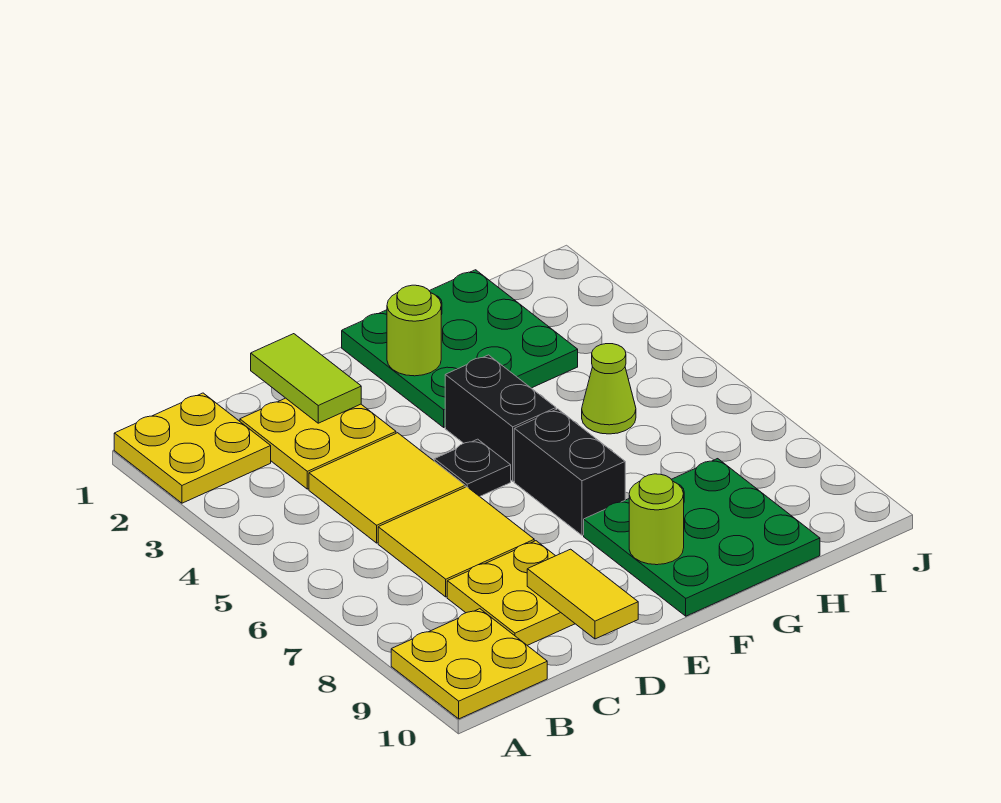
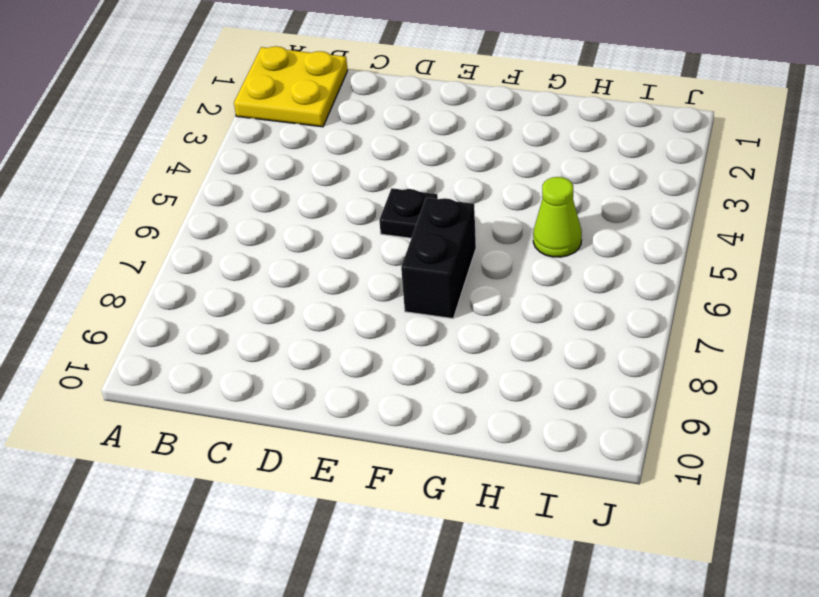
none -> yellow plate A9:B10 level 1
none -> yellow plate C2:D3 level 1
none -> yellow tile C4:D5 level 1

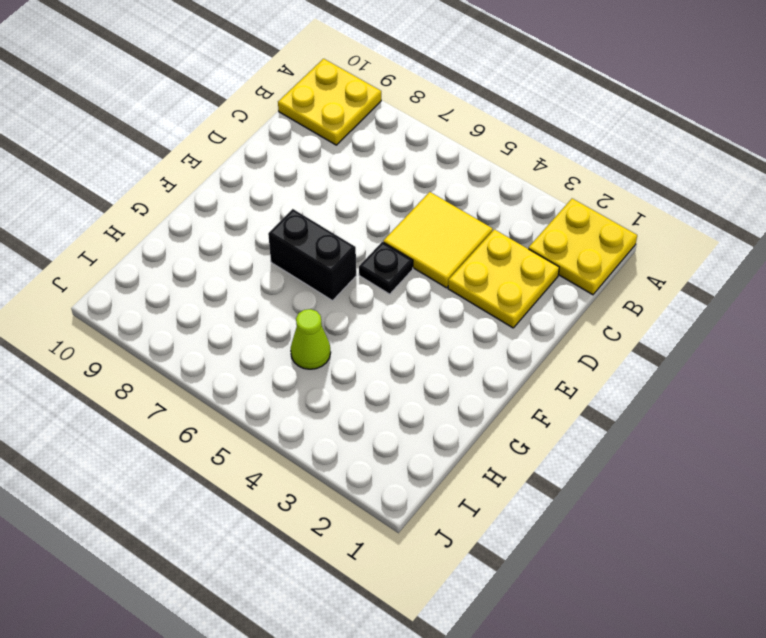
none -> yellow tile C6:D7 level 1
none -> yellow plate C8:D9 level 1
none -> green plate F1:H3 level 1

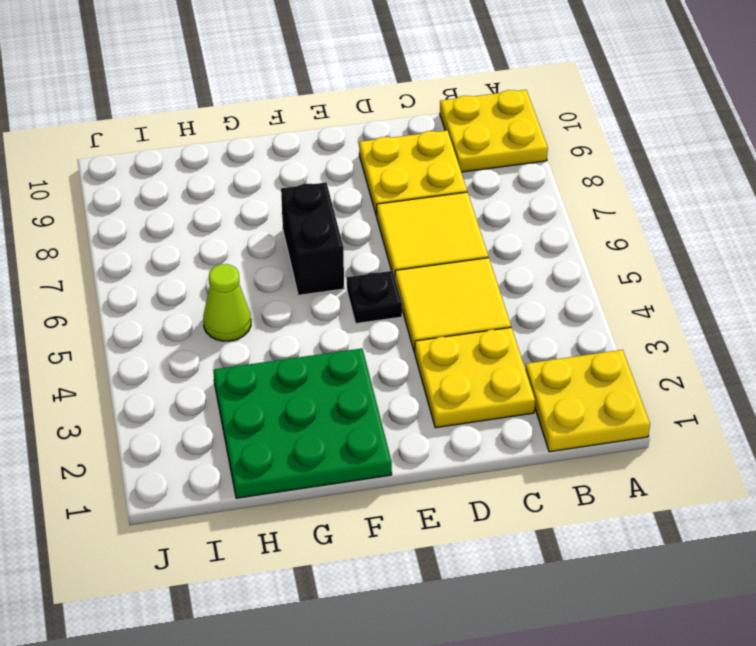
none -> black brick F4:F5 level 1
none -> green plate F8:H10 level 1
none -> lime tile D1:D2 level 2

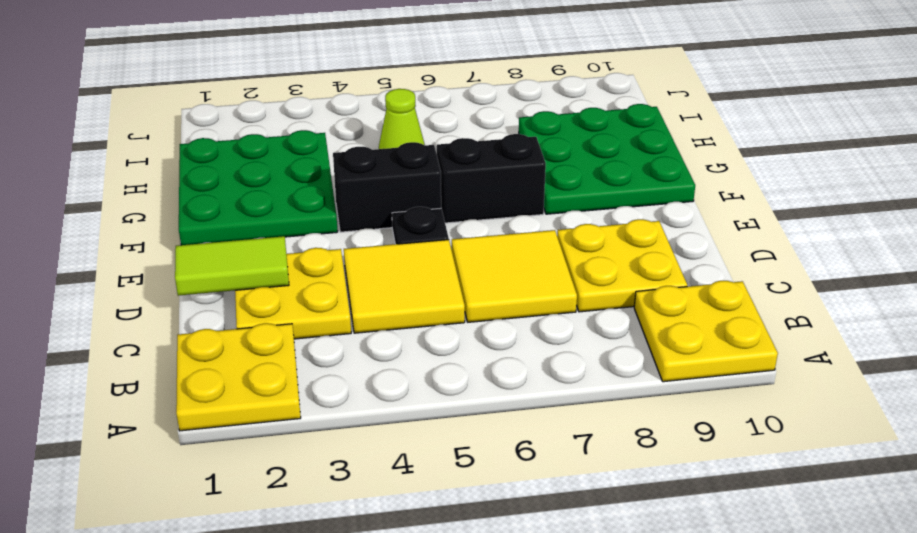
none -> yellow tile D9:D10 level 2
none -> lime round brick F2 level 2
none -> lime round brick F9 level 2

